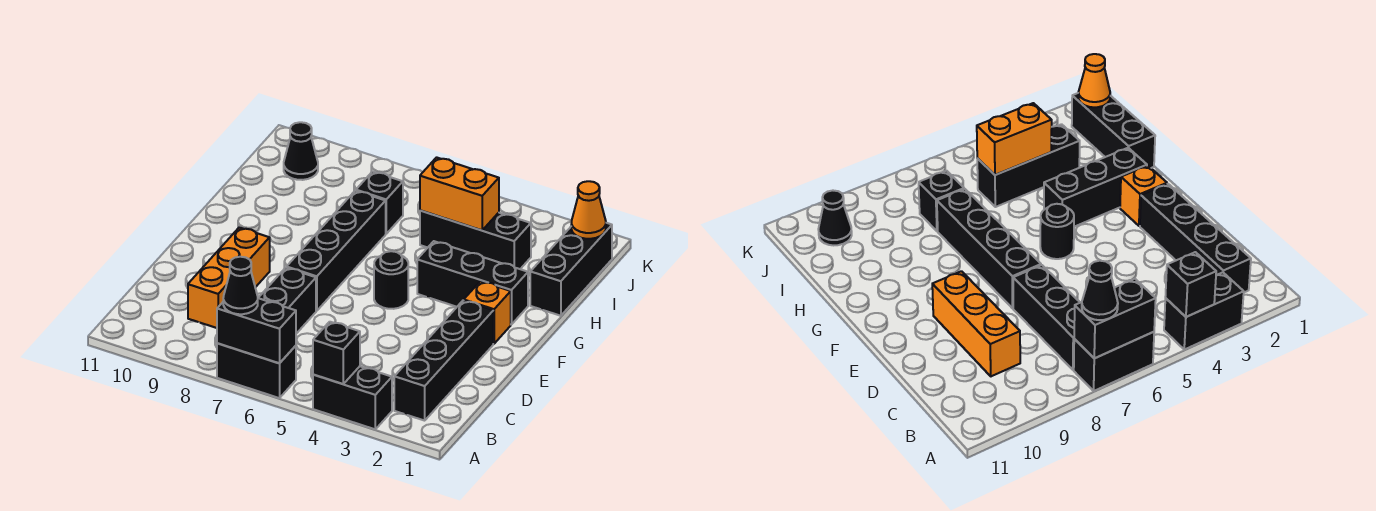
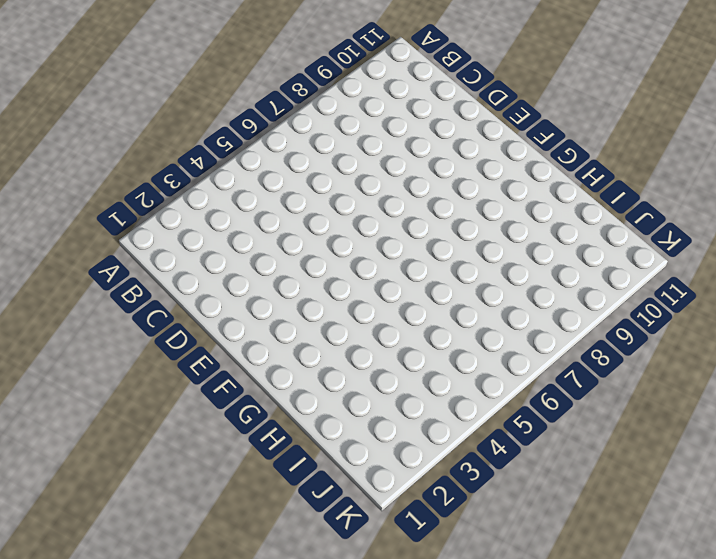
none -> black brick A3:A4 level 1
none -> black brick A6:A7 level 1
none -> black brick B2:E2 level 1

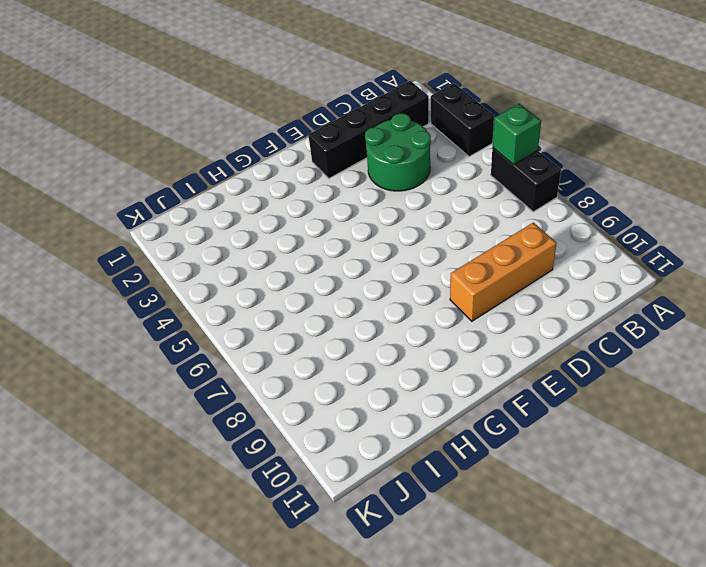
green brick A6 level 2 -> black brick A6:A7 level 2
green round brick C3:D4 level 1 -> none
none -> black brick B7:D7 level 1
none -> black brick E7:H7 level 1
none -> orange brick F2 level 1

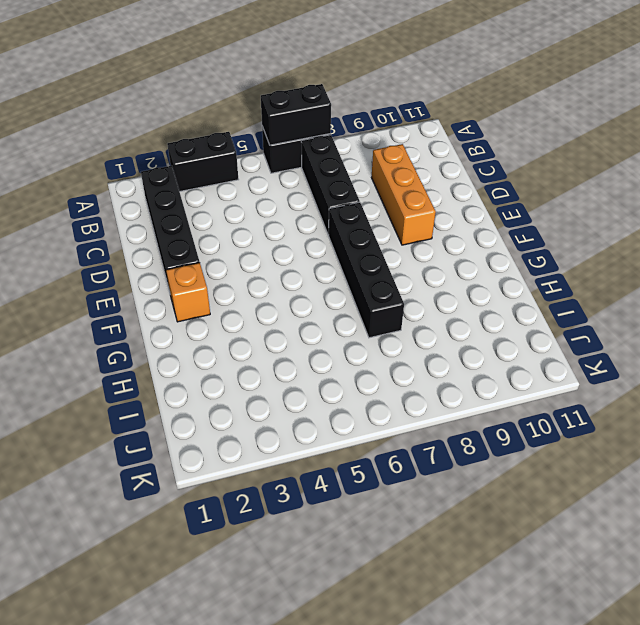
none -> black round brick F5 level 1
none -> black brick G2:G4 level 1
none -> black brick H1:J1 level 1

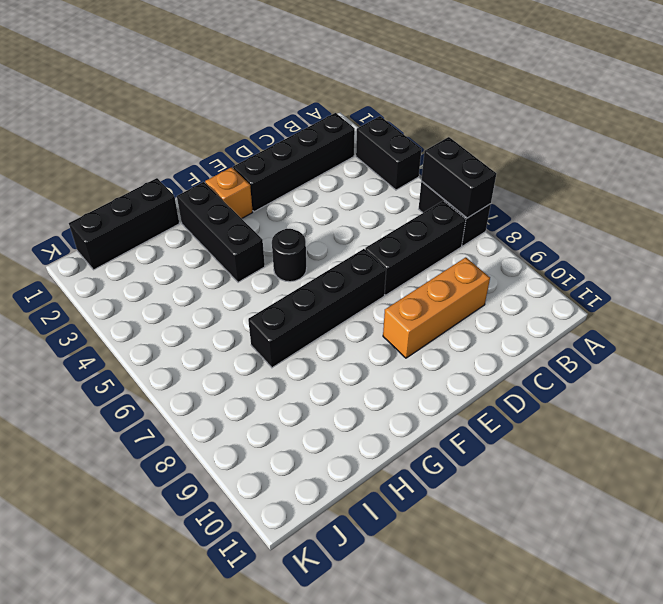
none -> black brick I3:I5 level 1
none -> black brick I7 level 1
none -> black cone J10 level 1

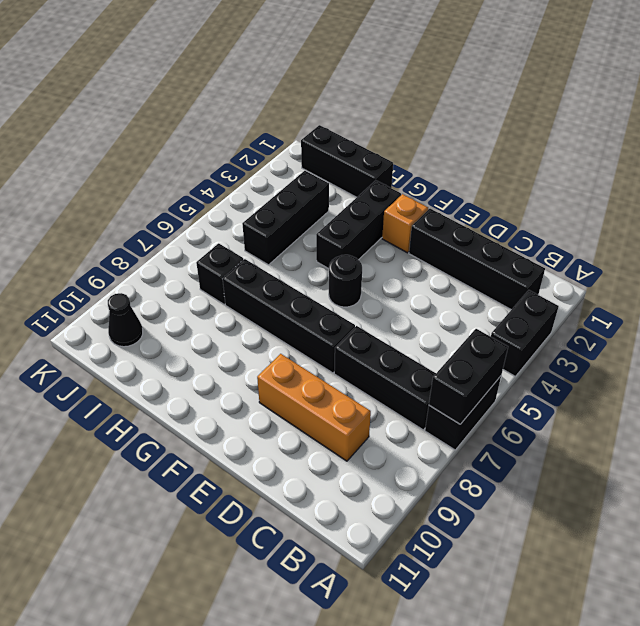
none -> black brick A4 level 2
none -> orange brick I4:I5 level 2
none -> orange cone J1 level 2

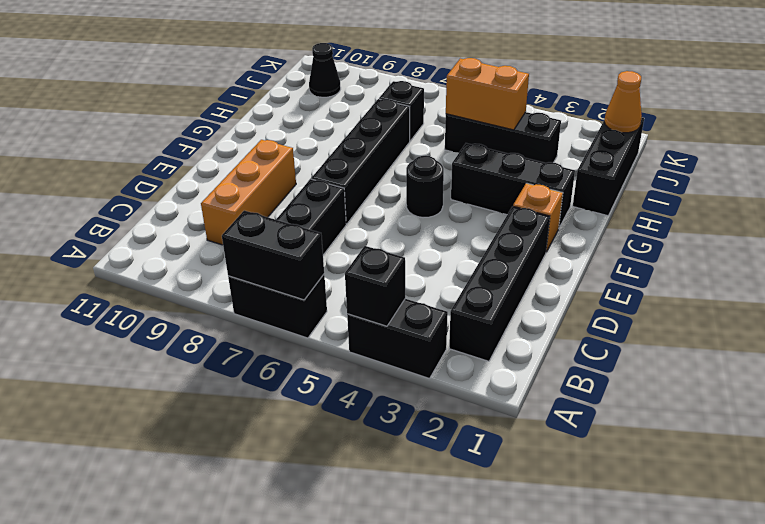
none -> black cone A7 level 3

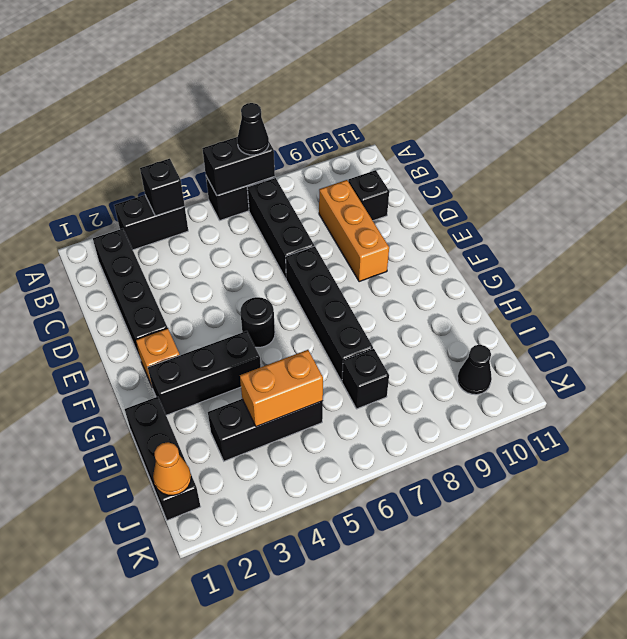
black brick C10 level 1 -> none

